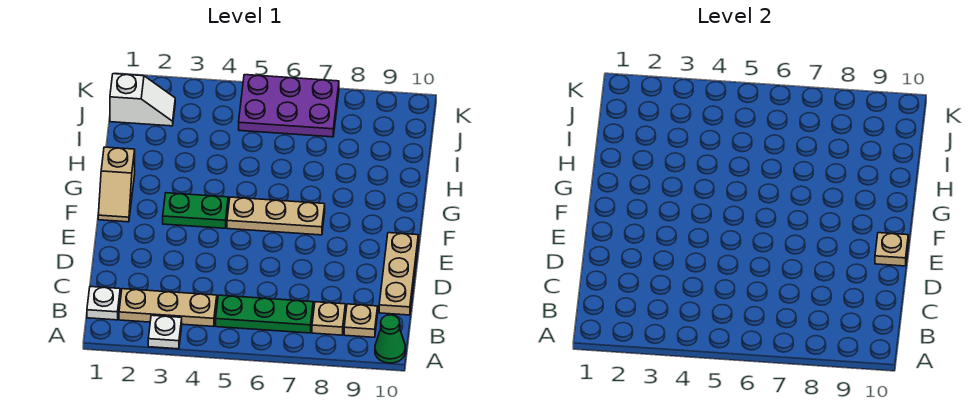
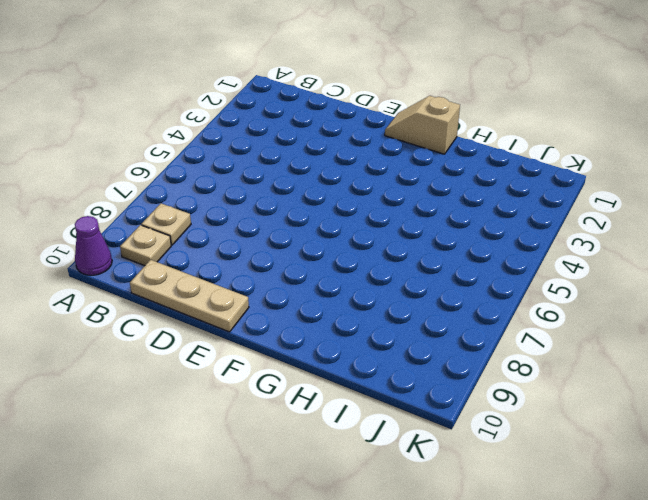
purple cone A10 level 1 -> green cone A10 level 1
none -> white plate A3 level 1
none -> white plate B1 level 1
none -> tan plate B2:B4 level 1

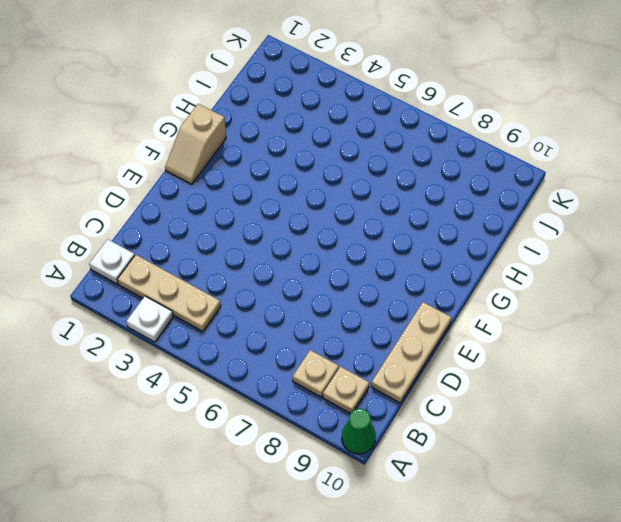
none -> green plate B5:B7 level 1
none -> green plate F3:F4 level 1
none -> tan plate F5:F7 level 1

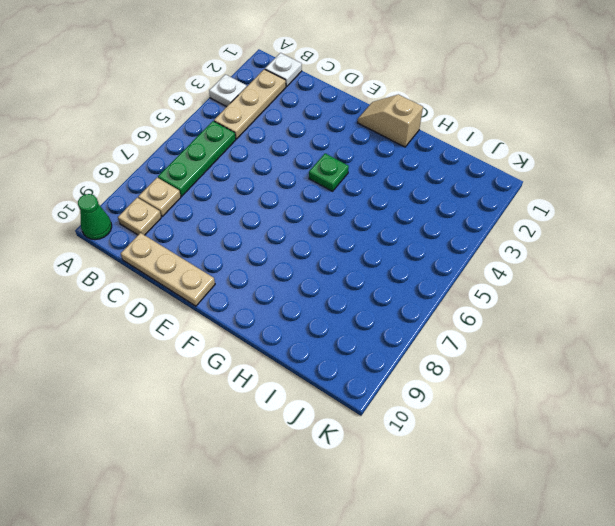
green plate F4 level 1 -> green plate F3:F4 level 1
none -> tan plate F5:F7 level 1
none -> white slope J1:J2 level 1 top 1
none -> purple plate J5:K7 level 1

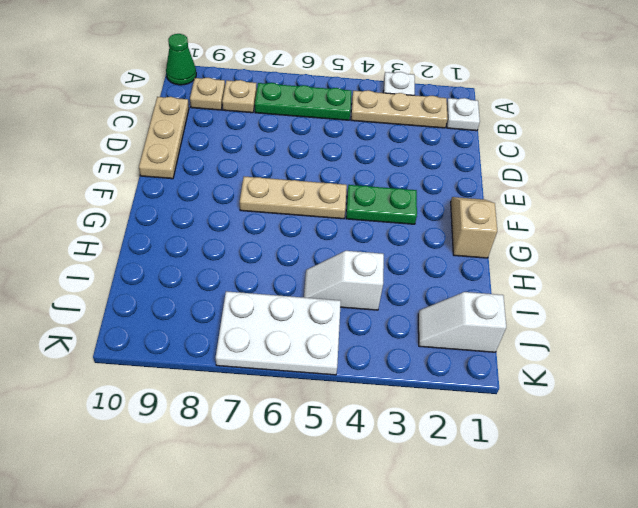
white slope I4:I5 level 1 top 4 -> none
white plate J5:K7 level 1 -> purple plate J5:K7 level 1
none -> tan plate E10 level 2

